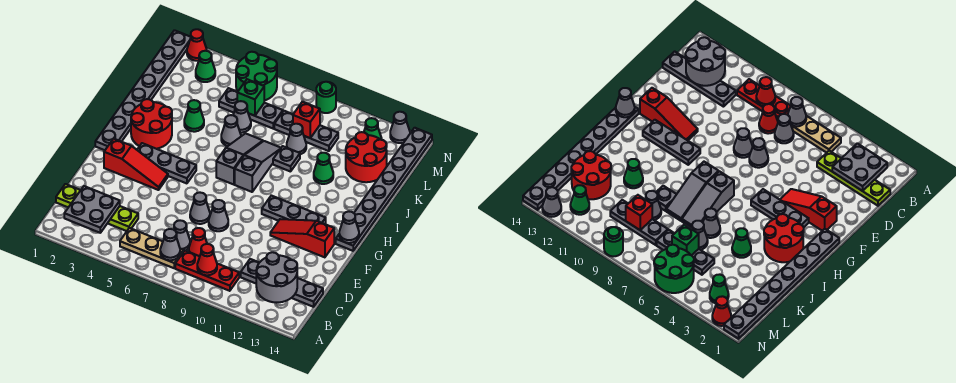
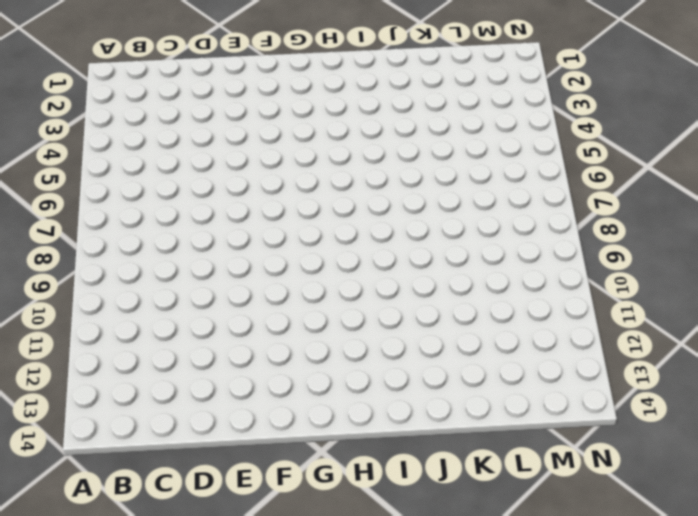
none -> tan plate B5:B7 level 1
none -> red plate B8:B10 level 1
none -> lime plate C1:C4 level 1
none -> grey cone C7 level 1

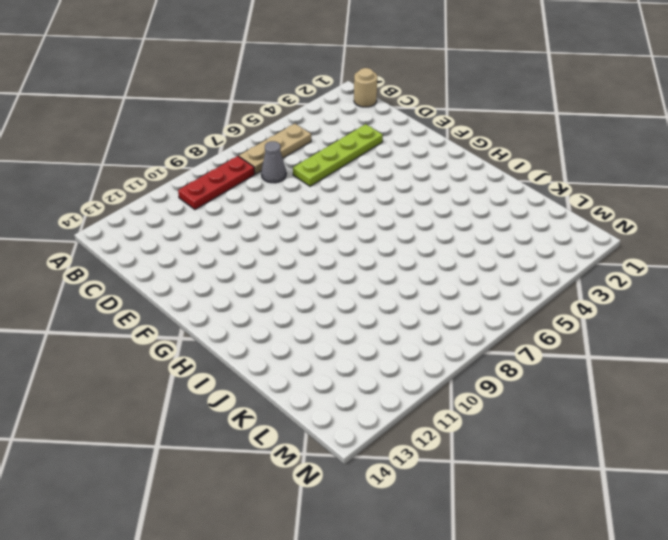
tan round brick B1 level 1 -> none
lime plate D3:D6 level 1 -> lime plate C1:C4 level 1
none -> red cone C8 level 1
none -> grey plate C11:C14 level 1
none -> grey cone E7 level 1
none -> grey cone E8 level 1

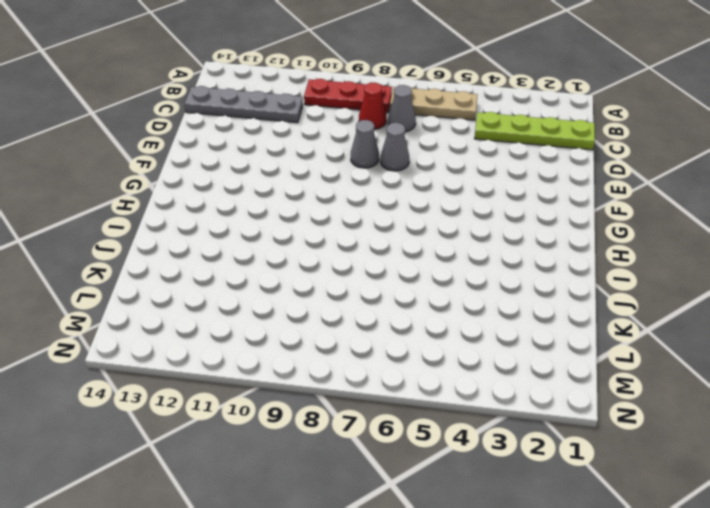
none -> red slope F2:F4 level 1 top 2
none -> red slope F11:F13 level 1 top 13
none -> grey plate G1:N1 level 1
none -> grey plate G3:G5 level 1

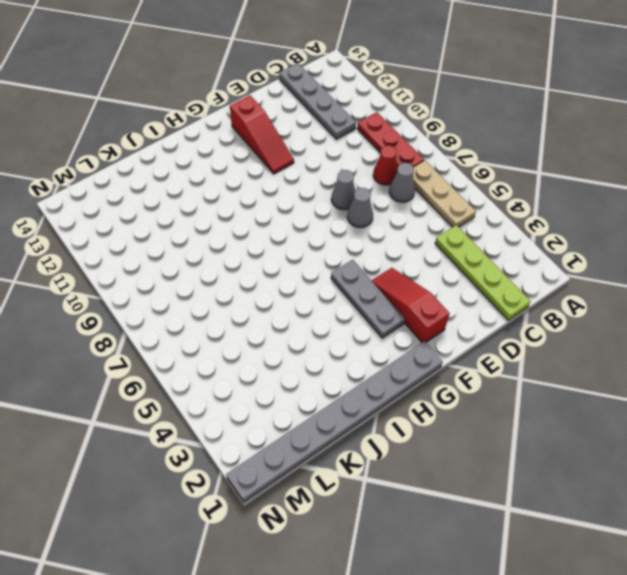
none -> grey plate G10:G12 level 1
none -> grey plate G14:N14 level 1
none -> red round brick H2:I3 level 1
none -> grey slope H7:J7 level 1 top H

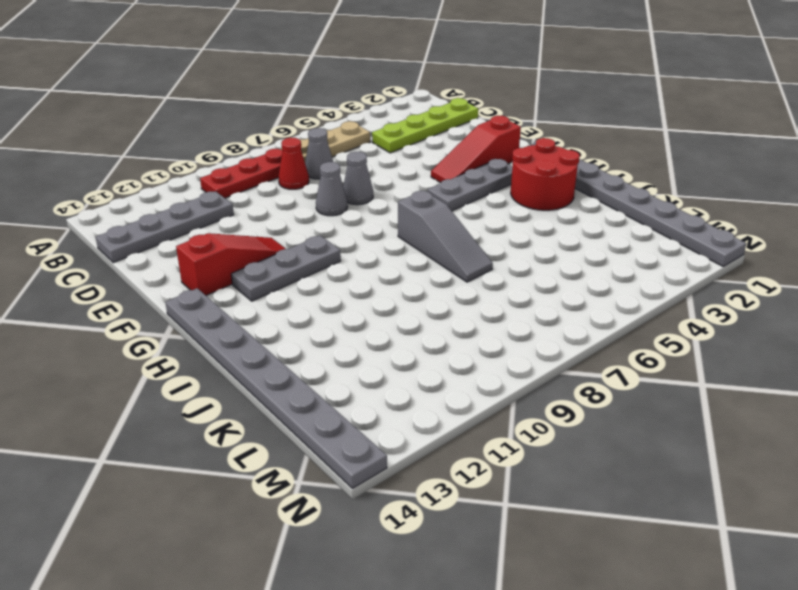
none -> grey slope H8:J8 level 1 top H
none -> green cone J4 level 1
none -> grey cone J6 level 1
none -> grey plate J9 level 1

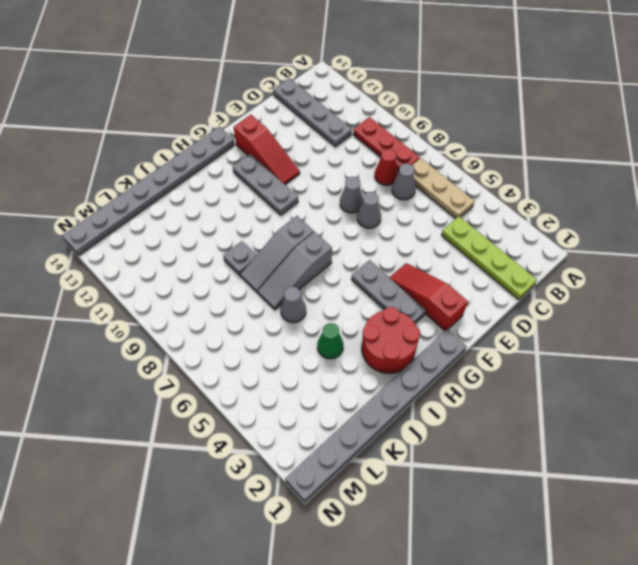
none -> green cone J11 level 1
none -> grey cone K6 level 1
none -> grey cone K9 level 1
none -> red round brick K12:L13 level 1

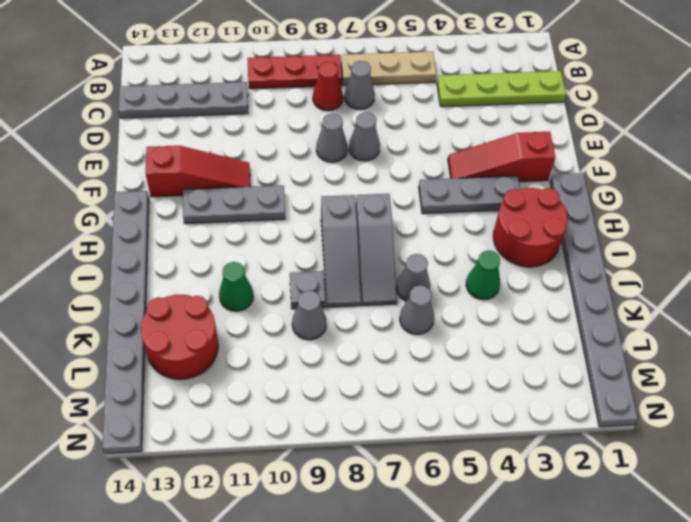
none -> grey plate L5:L7 level 1
none -> grey plate L8:L10 level 1
none -> green cone M3 level 1
none -> green round brick M5:N6 level 1

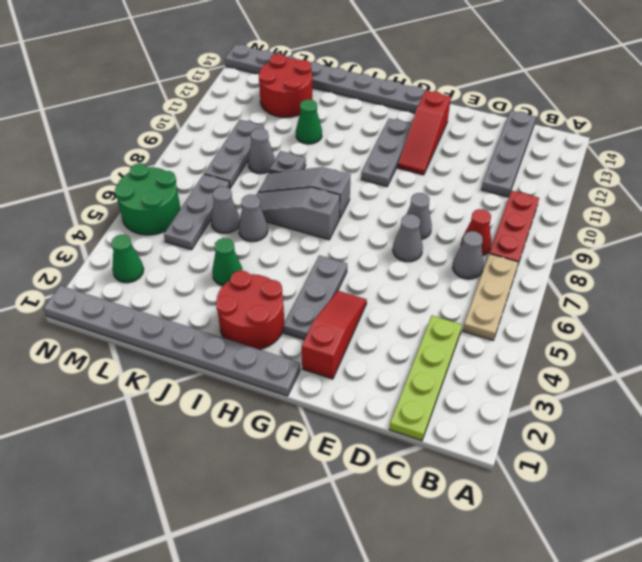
none -> green cone M12 level 1
none -> red cone N2 level 1
none -> green round brick N9 level 1
none -> grey cone N13 level 1

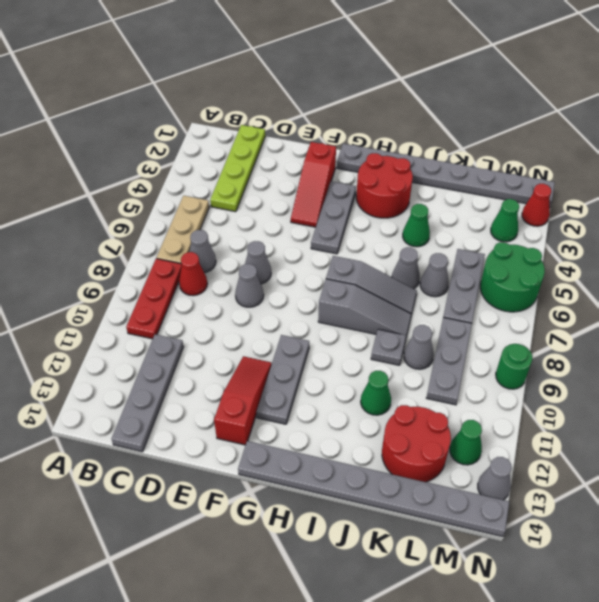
none -> grey plate B2:C3 level 2
none -> grey cone B7 level 2
none -> red cone B9 level 2
none -> grey round brick B12:C13 level 2

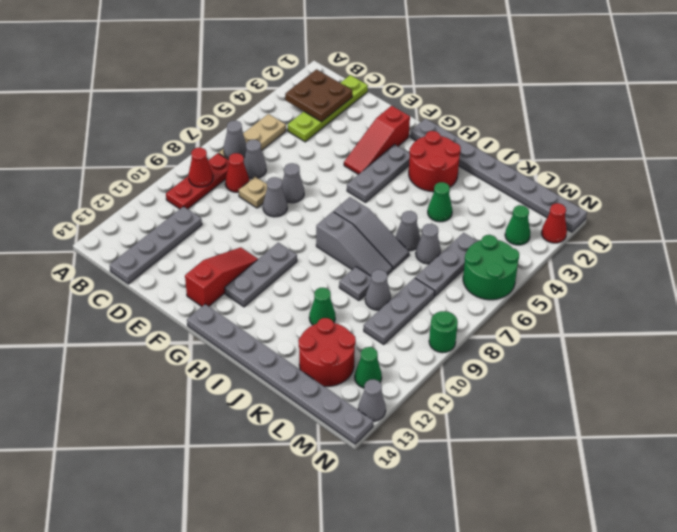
brown plate B2:C3 level 2 -> grey plate B2:C3 level 2
tan plate D8 level 1 -> none
none -> grey round brick B12:C13 level 2
none -> grey cone G14 level 2
none -> green brick L6 level 2
none -> red brick L9 level 2

